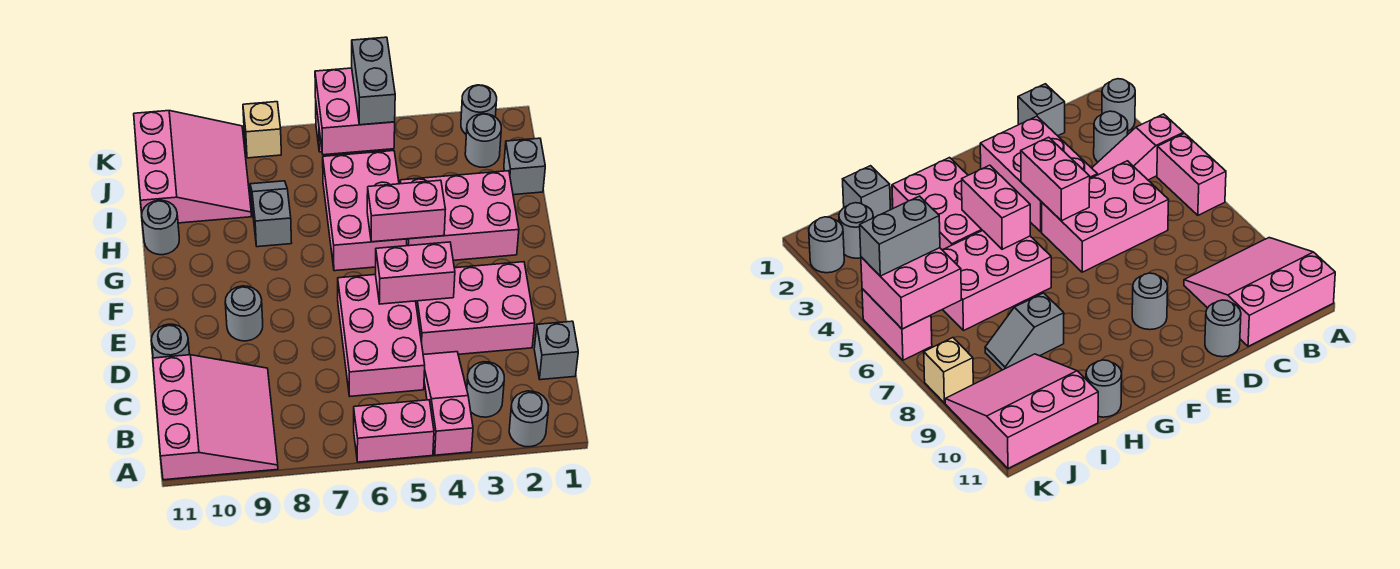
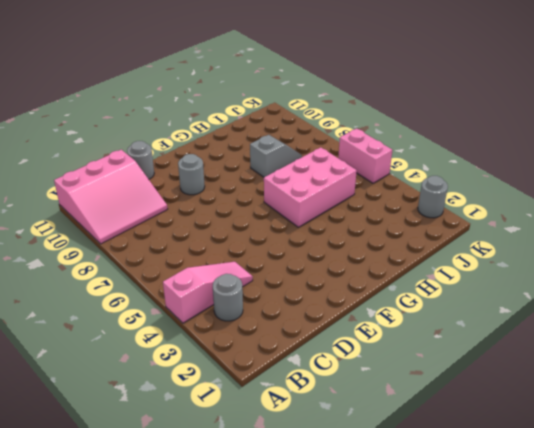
none -> grey round brick A2 level 1
none -> pink brick A5:A6 level 1
none -> grey brick C1 level 1

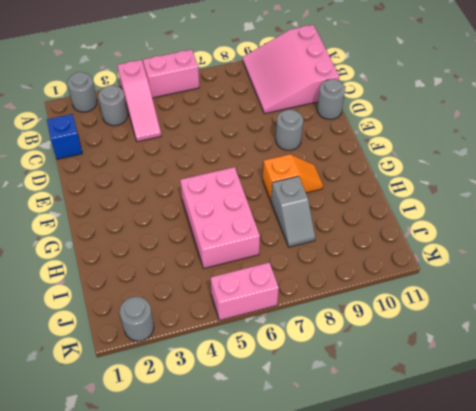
blue brick C1 level 1 -> grey brick C1 level 1
orange slope G8:G9 level 1 top 8 -> none
none -> pink brick C5:E6 level 1
none -> pink brick D2:E4 level 1
none -> pink brick G2:H4 level 1

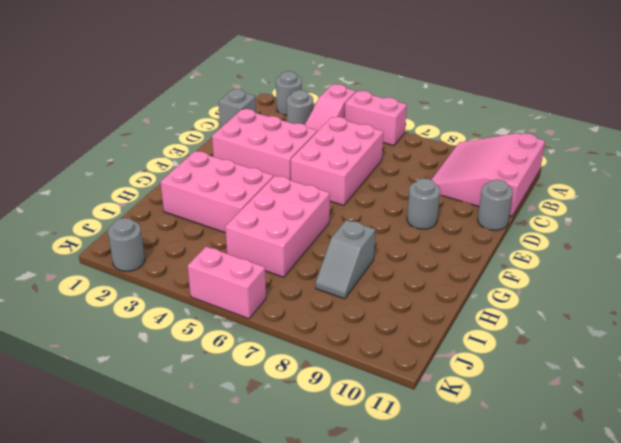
none -> grey round brick H11 level 1
none -> grey brick I1 level 1
none -> pink slope I9:K11 level 1 top 11

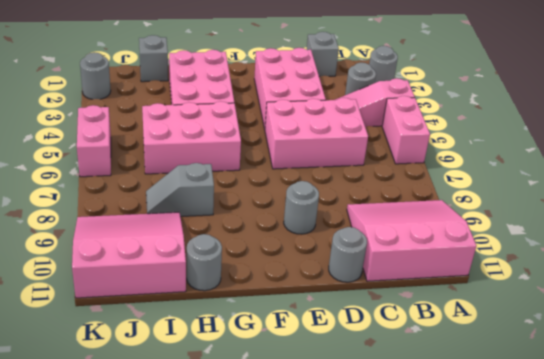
none -> grey round brick J2 level 1
none -> tan brick K8 level 1
none -> pink brick E4:E5 level 2

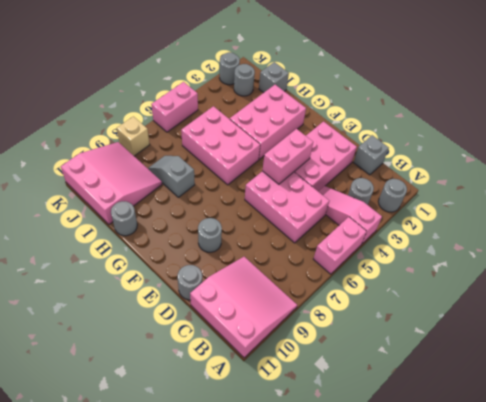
none -> pink brick G4:G5 level 2
none -> pink brick J5:K6 level 2
none -> grey brick J5:K5 level 3

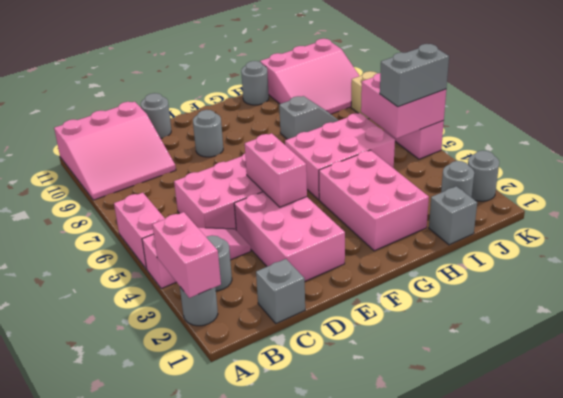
pink brick A2:A3 level 2 -> pink brick G4:G5 level 2

